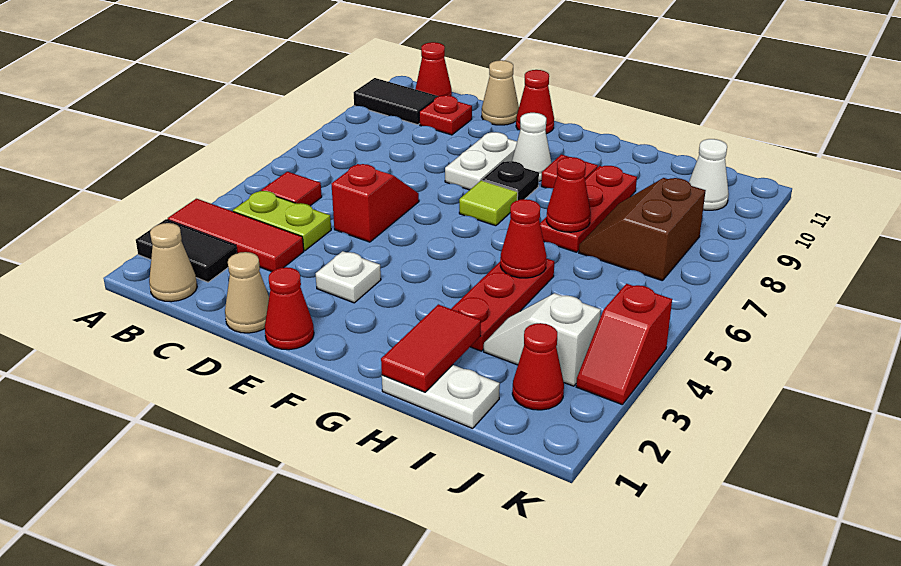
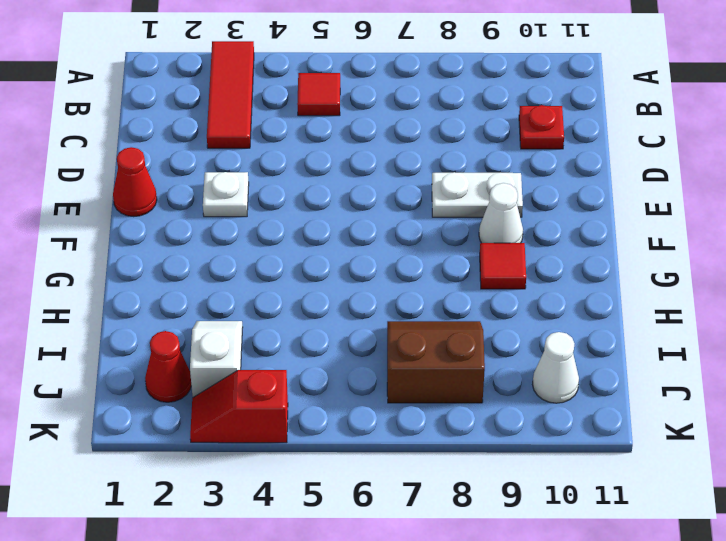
none -> black tile A2:B2 level 1
none -> black tile A10:B10 level 1
none -> tan cone B1 level 1
none -> lime plate B4:C4 level 1

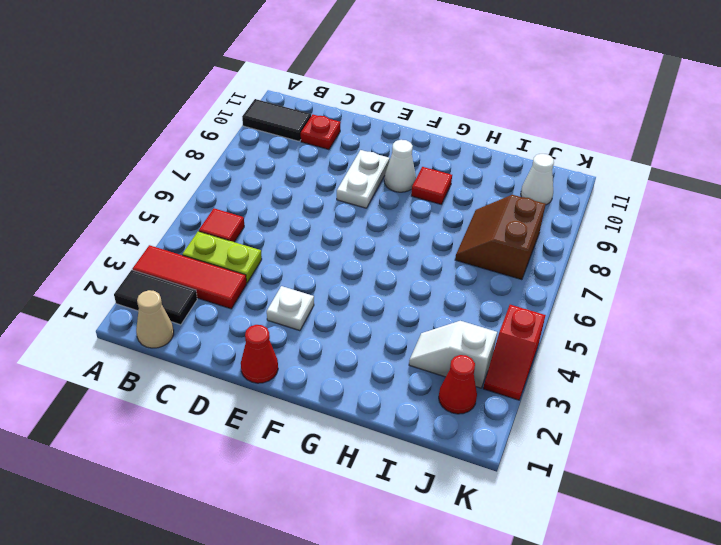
none -> red cone B11 level 1
none -> tan cone D1 level 1
none -> red slope D5:D6 level 1 top 5
none -> tan cone D11 level 1

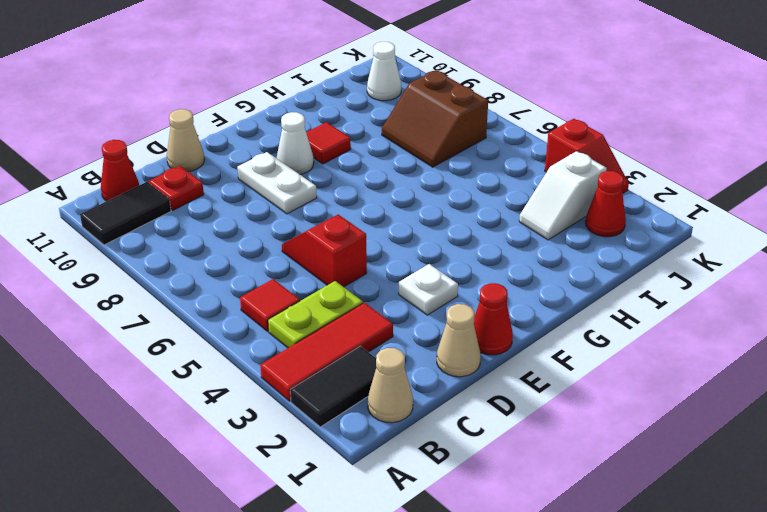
none -> red cone E11 level 1
none -> lime tile F7 level 1
none -> black plate F8 level 1
none -> white plate H1:I1 level 1

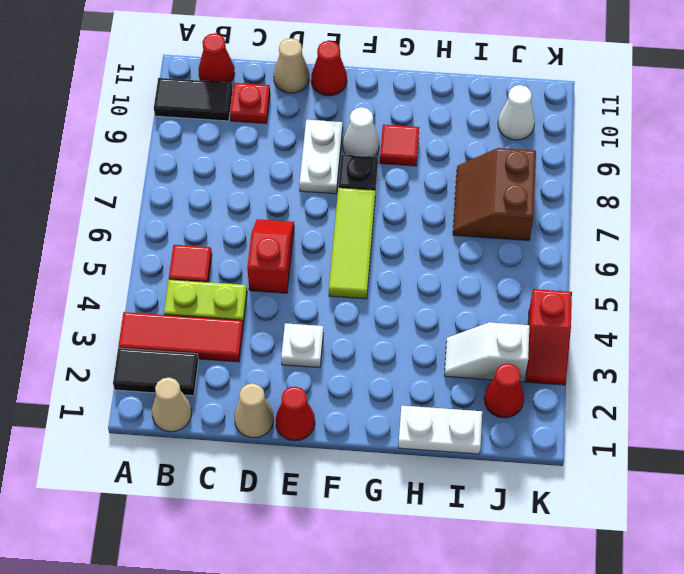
lime tile F5:F7 level 1 -> lime tile F7 level 1
none -> red plate H3:H5 level 1
none -> red plate H7:H9 level 1
none -> red tile H1:H2 level 2
none -> red cone H5 level 2

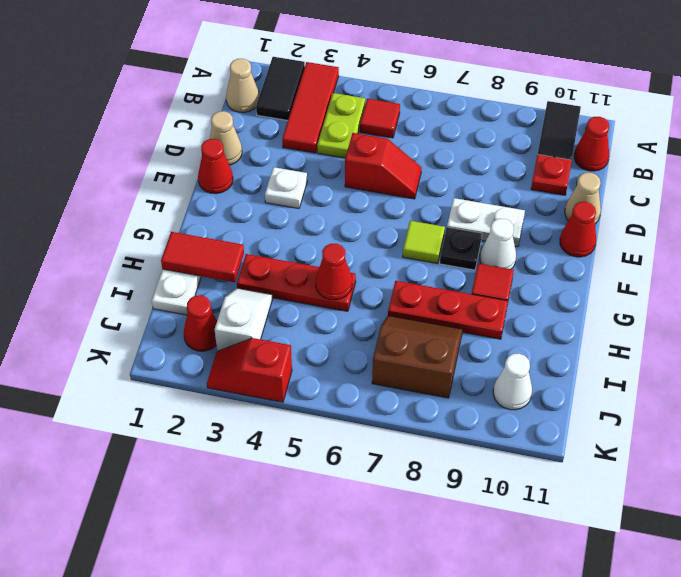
none -> red cone H7 level 2

